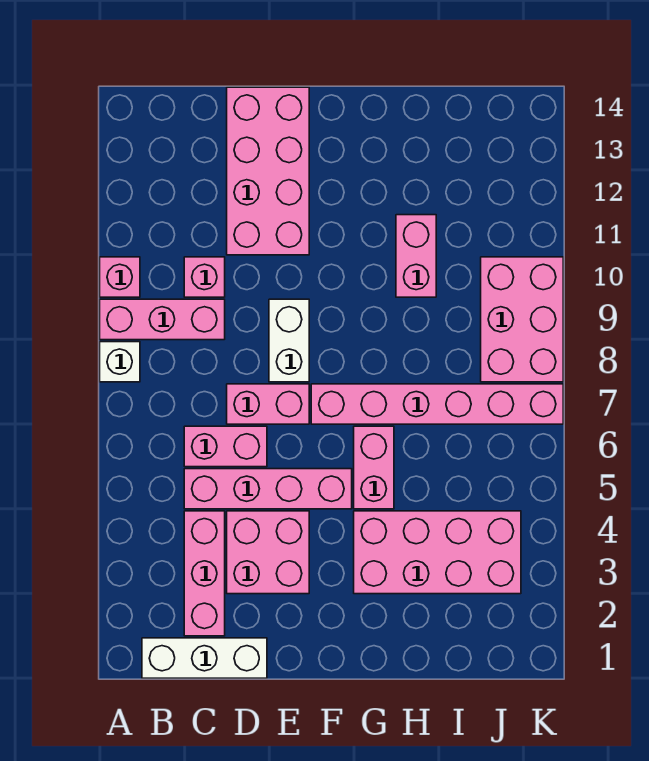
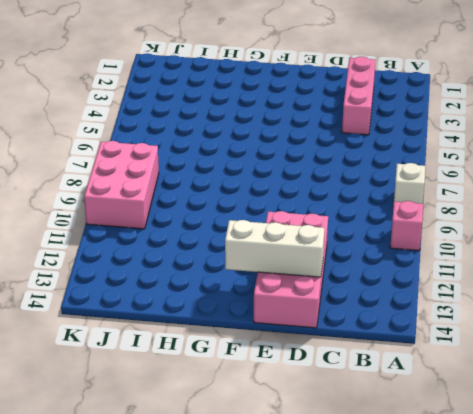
white brick D13:F13 level 2 -> white brick B1:D1 level 1
none -> pink brick A9:C9 level 1
none -> pink brick C5:F5 level 1
none -> pink brick C6:D6 level 1

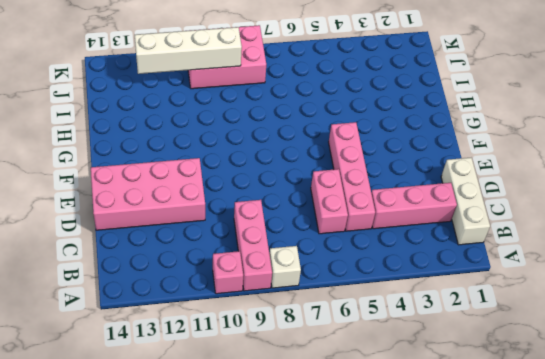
white brick J9:J12 level 2 -> none
none -> pink brick C10 level 1
none -> pink brick D3:E4 level 1
none -> pink brick D7:E7 level 1

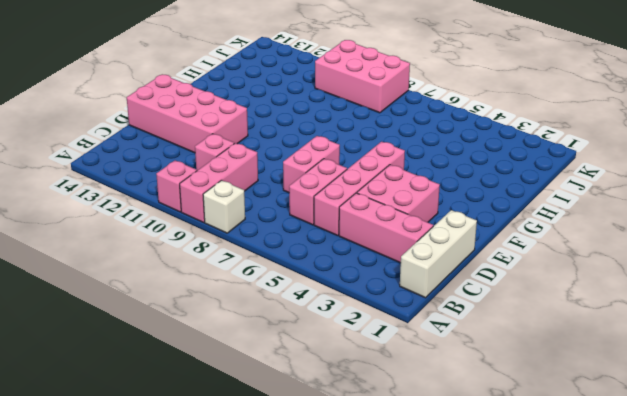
none -> white brick E8:E9 level 1
none -> pink brick F7:K7 level 1
none -> pink brick G3:J4 level 1

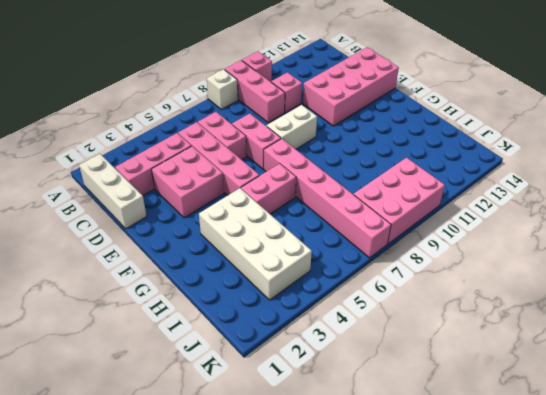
white brick G3:J4 level 1 -> pink brick G3:J4 level 1
none -> pink brick H10:H11 level 1

